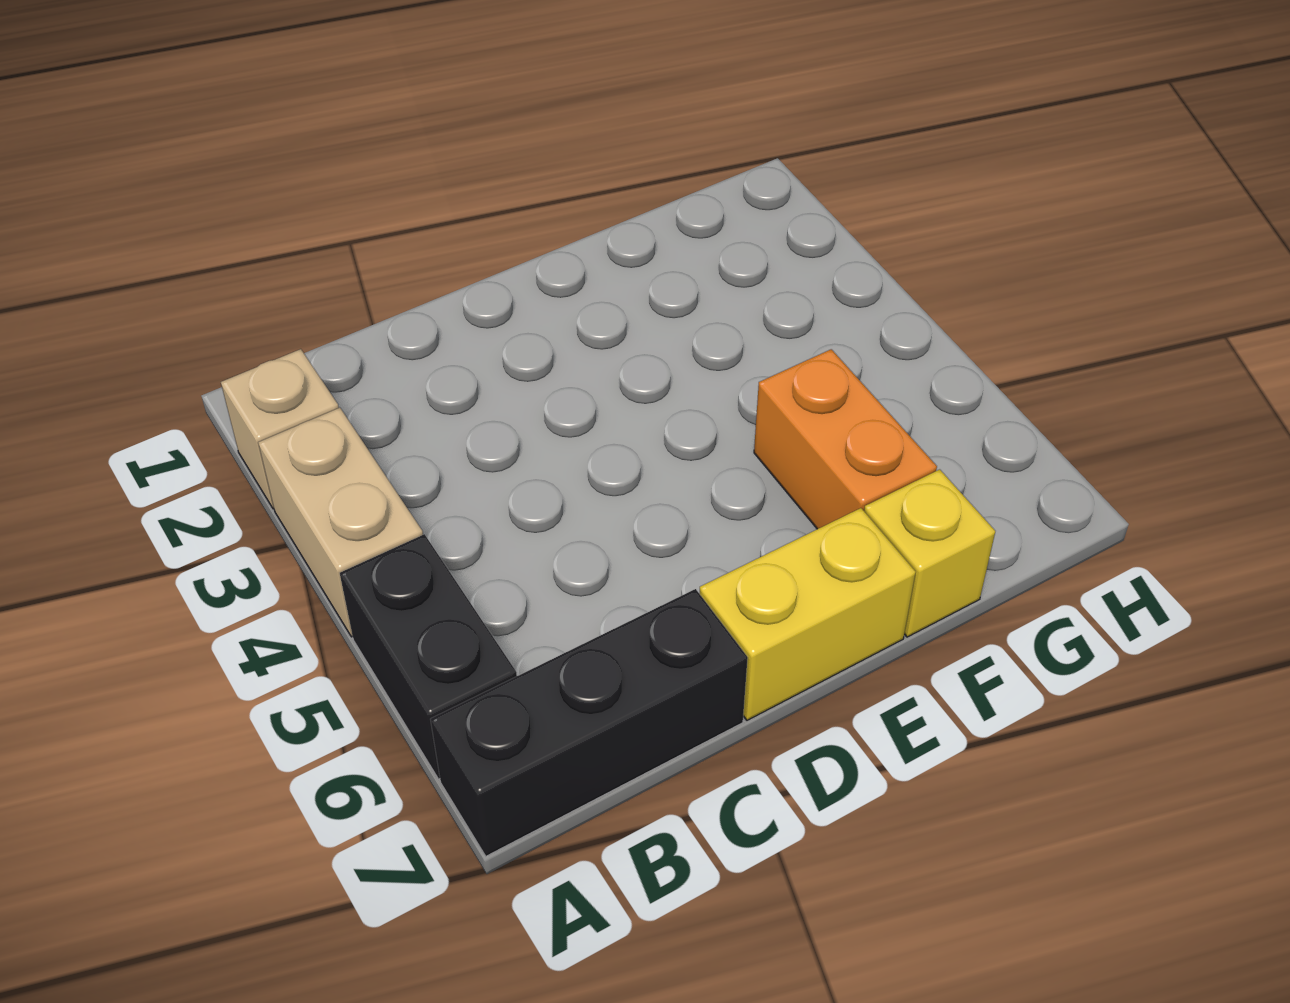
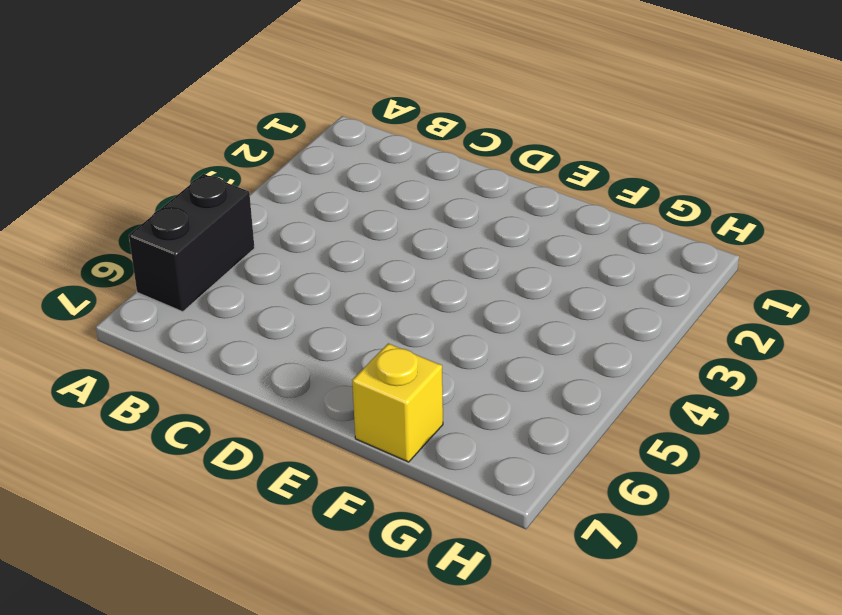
none -> tan brick A2 level 1
none -> tan brick A3:A4 level 1

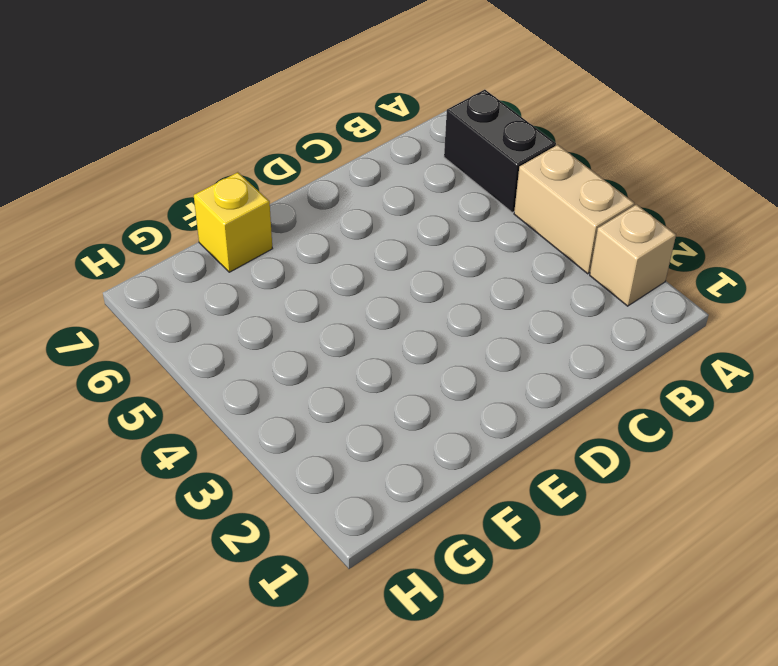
none -> black brick A7:C7 level 1
none -> yellow brick D7:E7 level 1

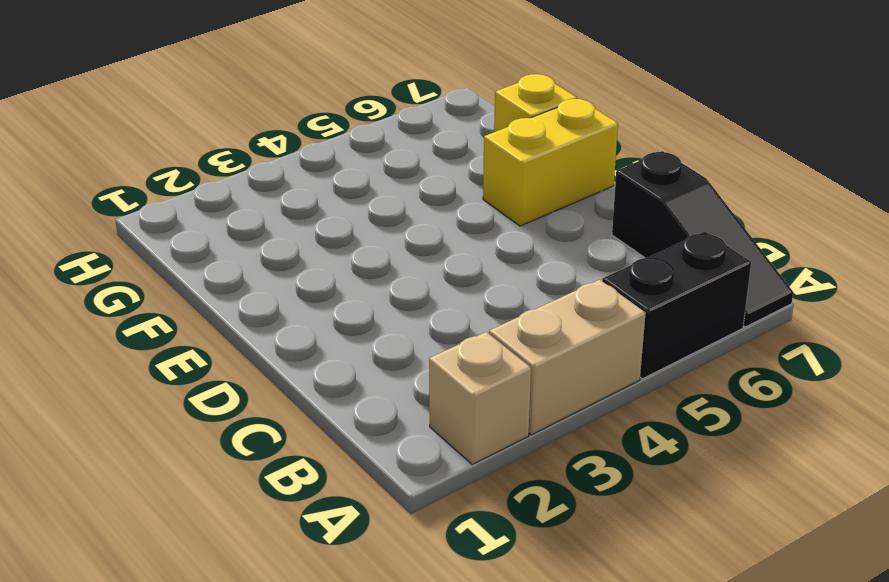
black slope A7:C7 level 1 top C -> black brick A7:C7 level 1
yellow brick E6:E7 level 1 -> yellow brick D7:E7 level 1
none -> orange brick F5:F6 level 1

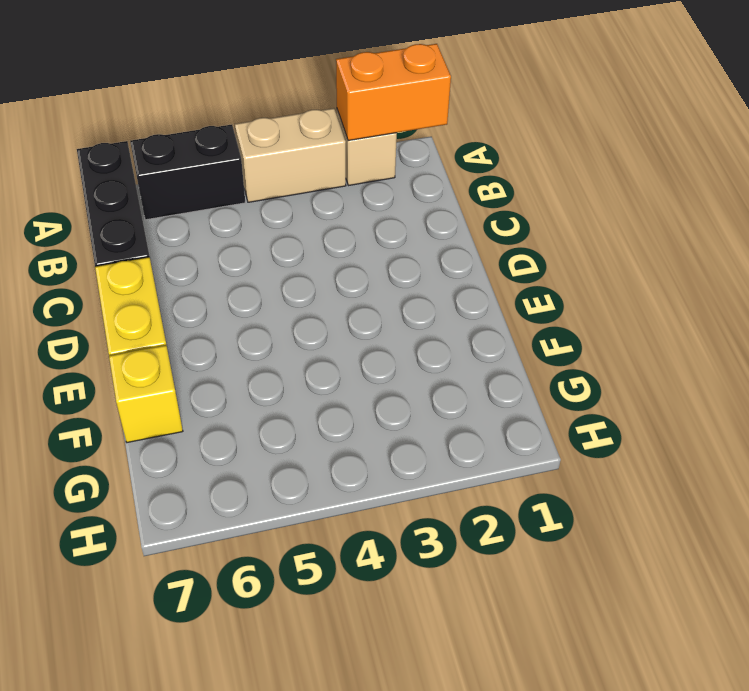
orange brick A1:A2 level 2 -> orange brick F5:F6 level 1

